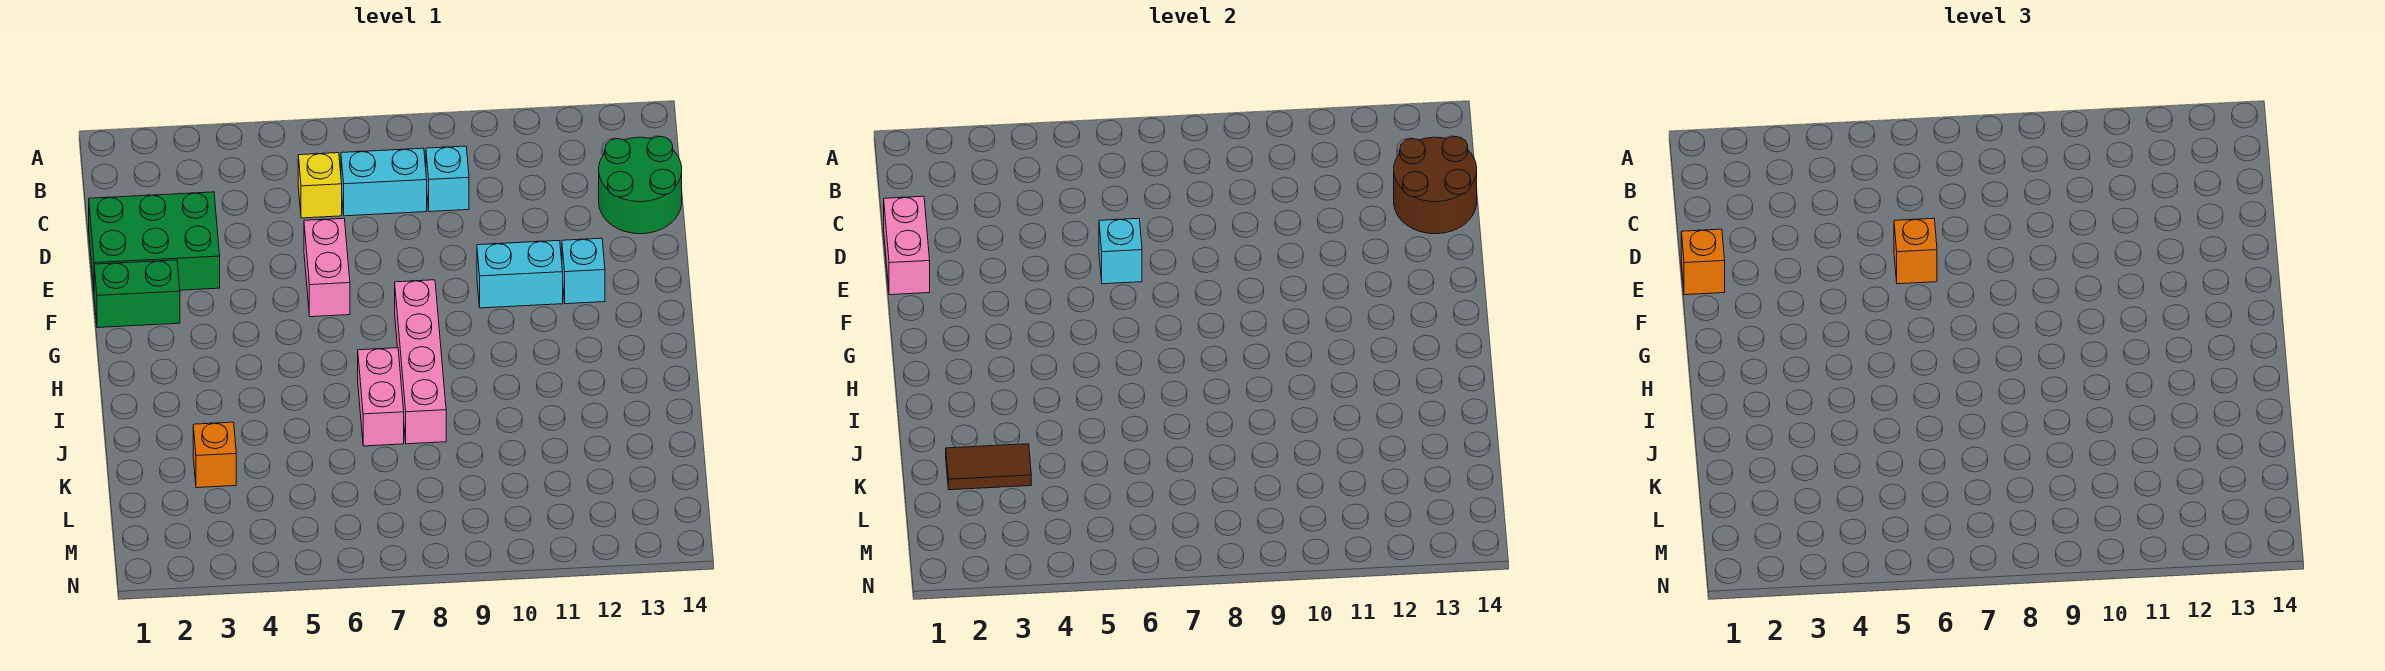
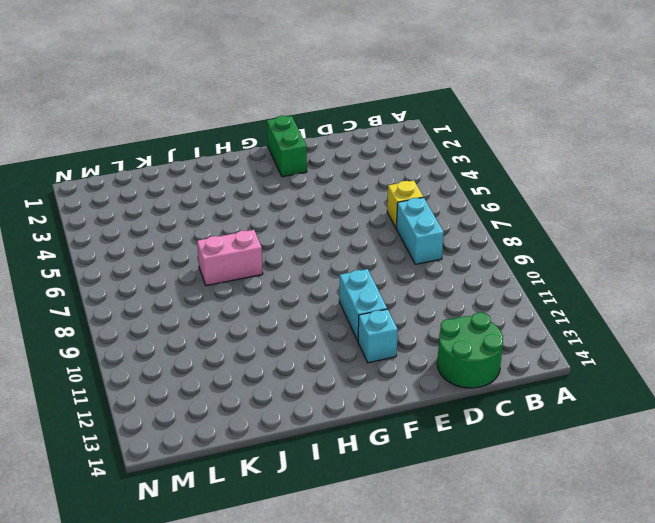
none -> cyan brick C9 level 1
none -> green brick D1:E3 level 1
none -> pink brick E6:F6 level 1

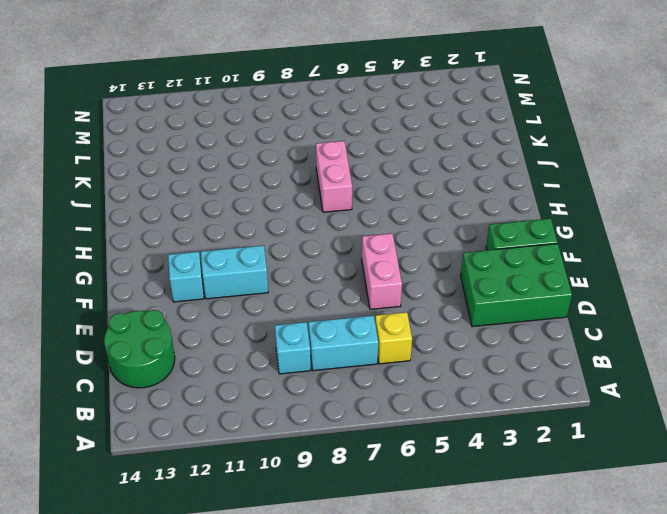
none -> pink brick G8:J8 level 1
none -> orange brick K3 level 1
none -> brown round brick C13:D14 level 2

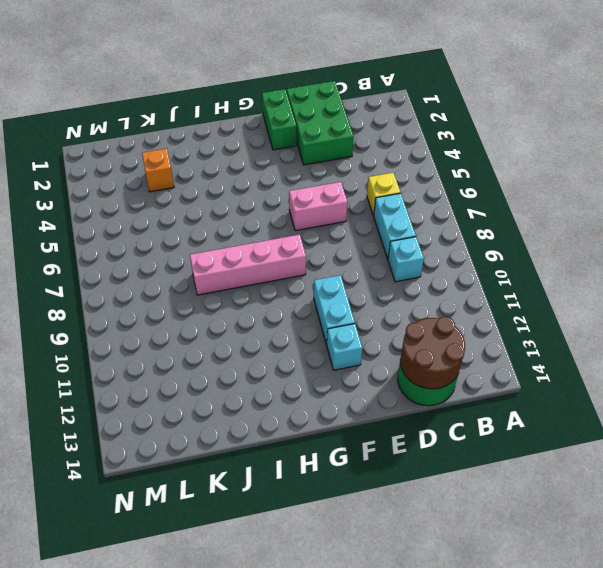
none -> pink brick I7:J7 level 1
none -> pink brick D1:E1 level 2
none -> cyan brick E6 level 2

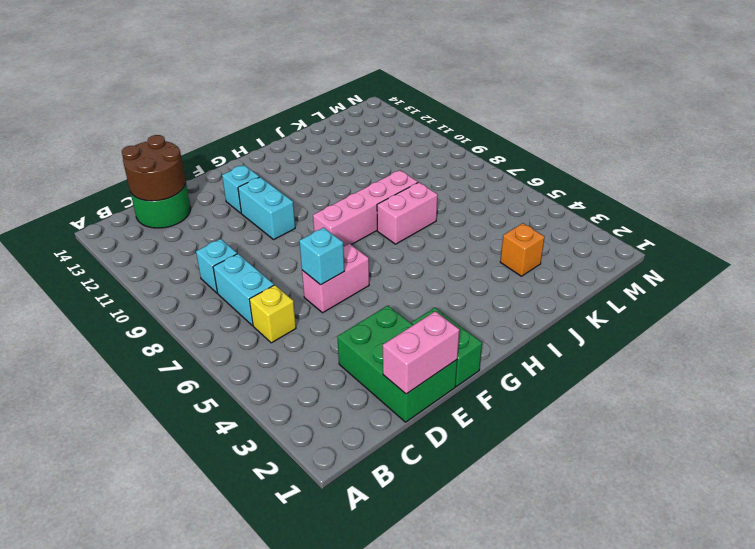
none -> brown tile K2:K3 level 2
none -> orange brick E1 level 3
none -> orange brick E6 level 3

